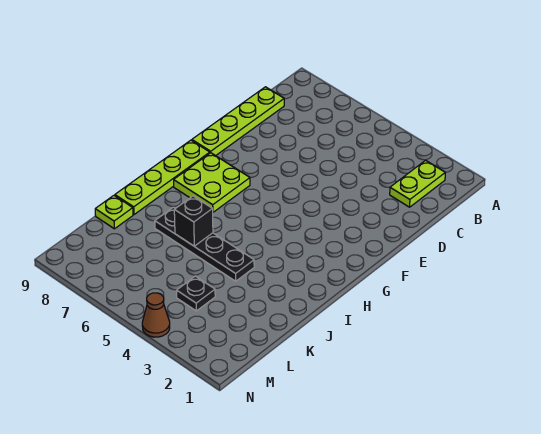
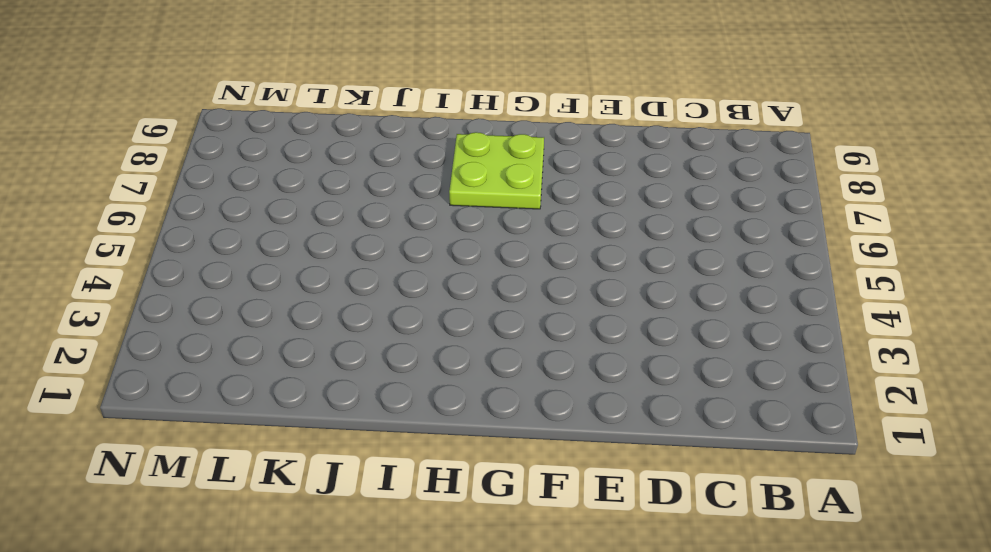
none -> lime plate B2:C2 level 1
none -> lime plate C9:F9 level 1

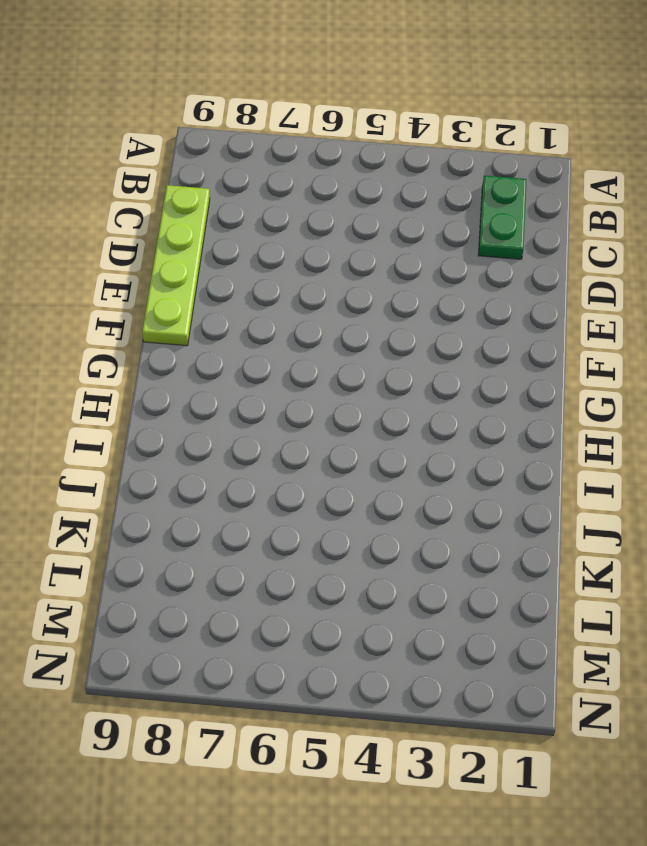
green plate B2:C2 level 1 -> lime plate B2:C2 level 1
none -> lime plate G7:H8 level 1
none -> lime plate G9:J9 level 1

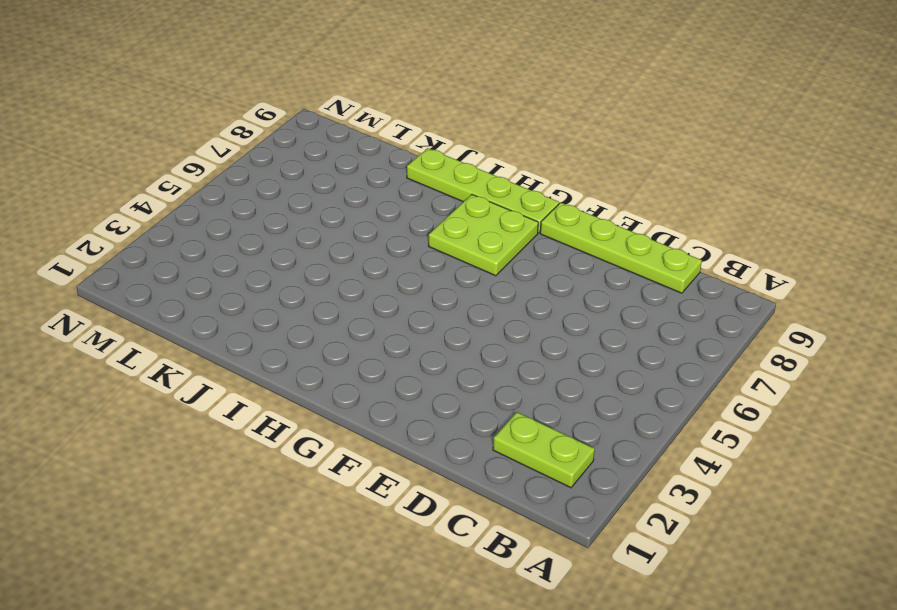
none -> black plate J4:J7 level 1
none -> lime plate K9 level 1

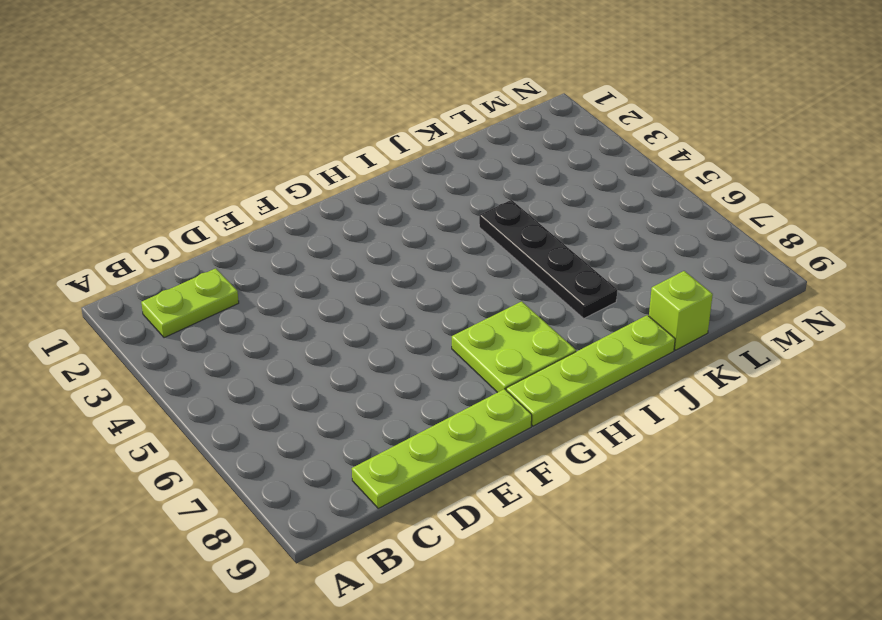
lime brick K9 level 1 -> lime plate K9 level 1
none -> black plate L4 level 1
none -> brown cone N4 level 1

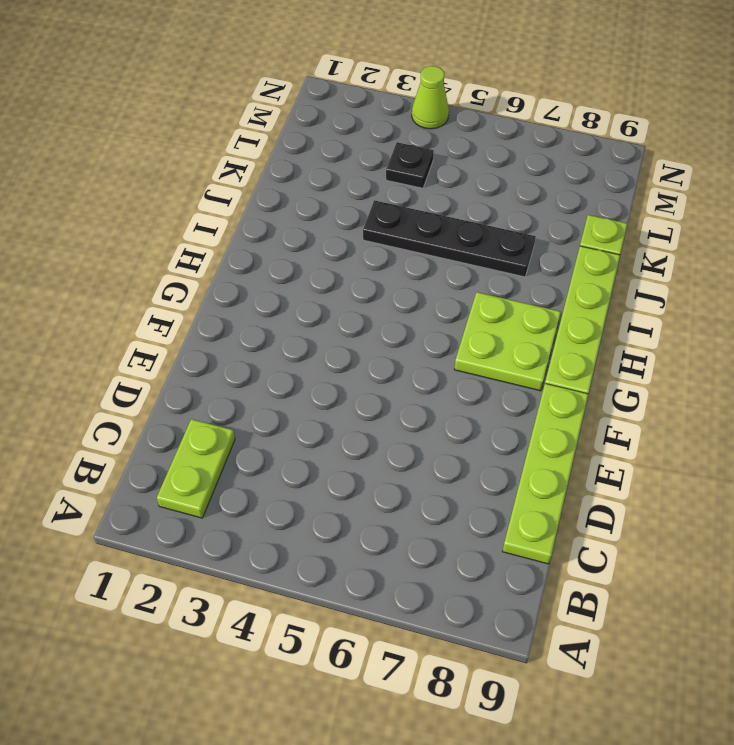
lime cone N4 level 1 -> brown cone N4 level 1
none -> black brick J6 level 2

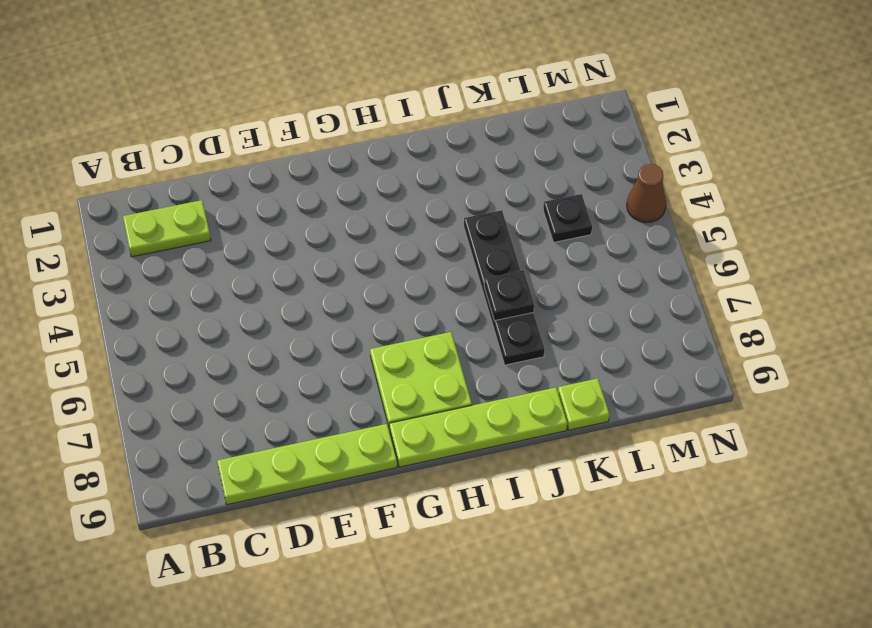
black plate J6 level 2 -> black brick J6 level 2

